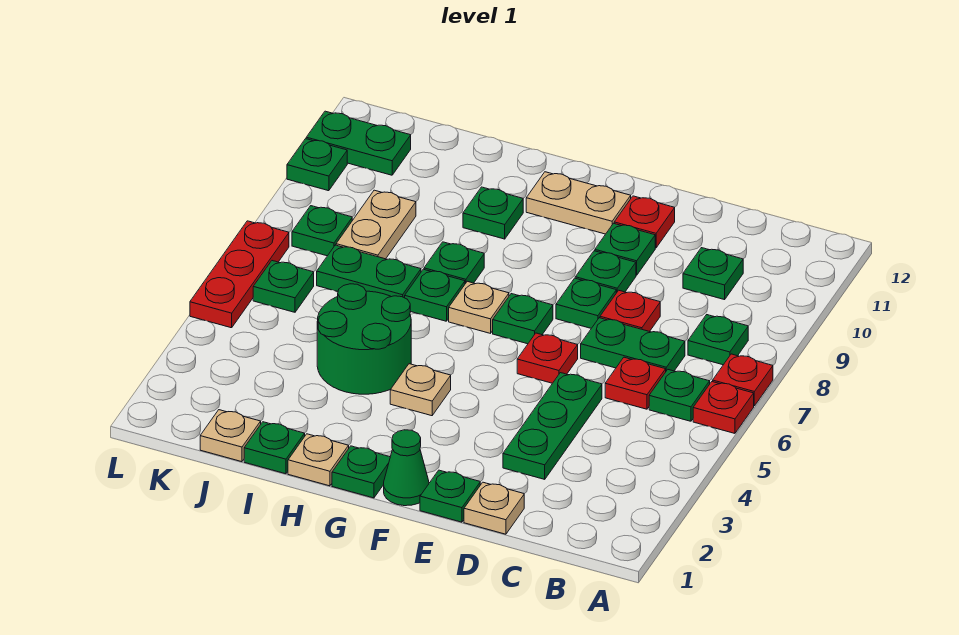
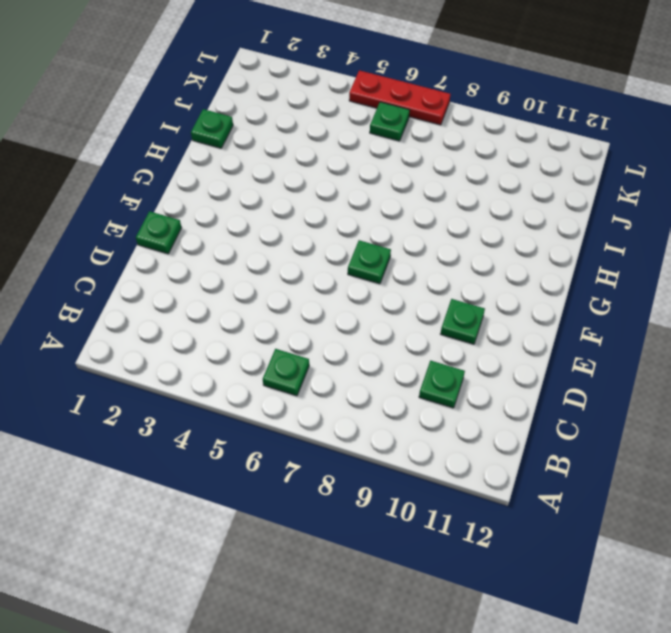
none -> red plate A6 level 1
none -> red plate A7 level 1
none -> green plate B8 level 1
none -> red plate C6 level 1

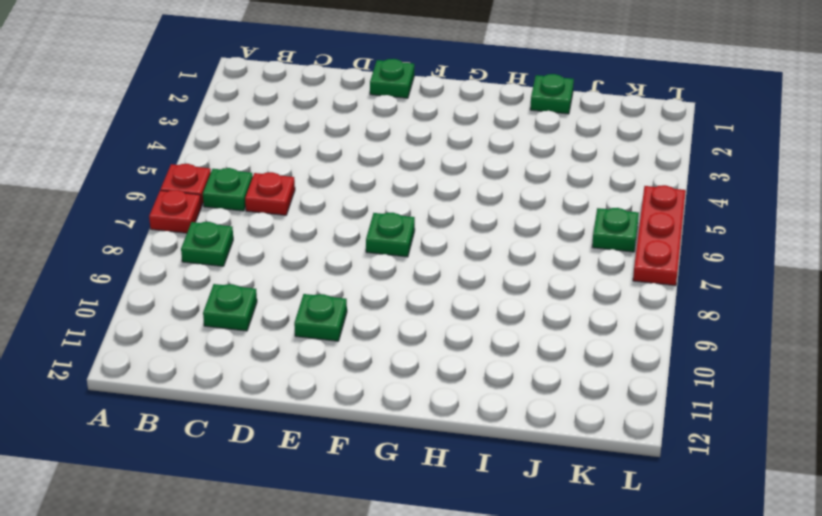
none -> green plate C7:D7 level 1
none -> tan plate D1 level 1
none -> green plate D3:D5 level 1
none -> red plate D8 level 1

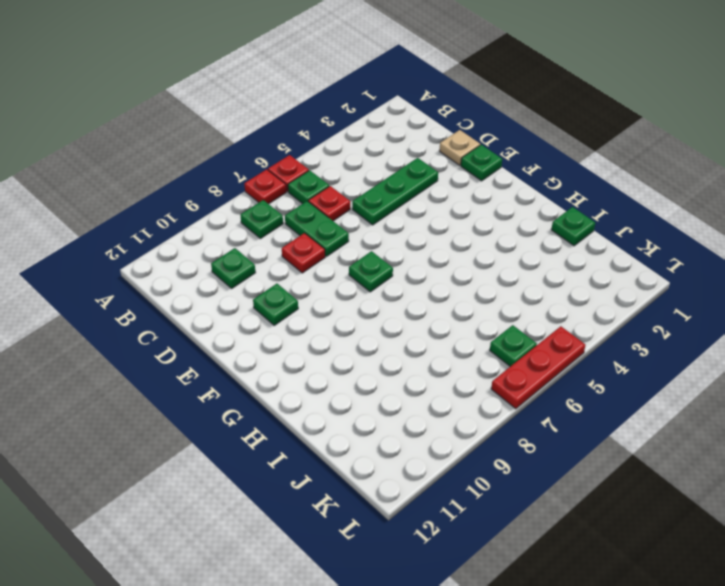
none -> red plate E6 level 1
none -> green plate E8 level 1
none -> green plate E9 level 1
none -> red plate E11 level 1

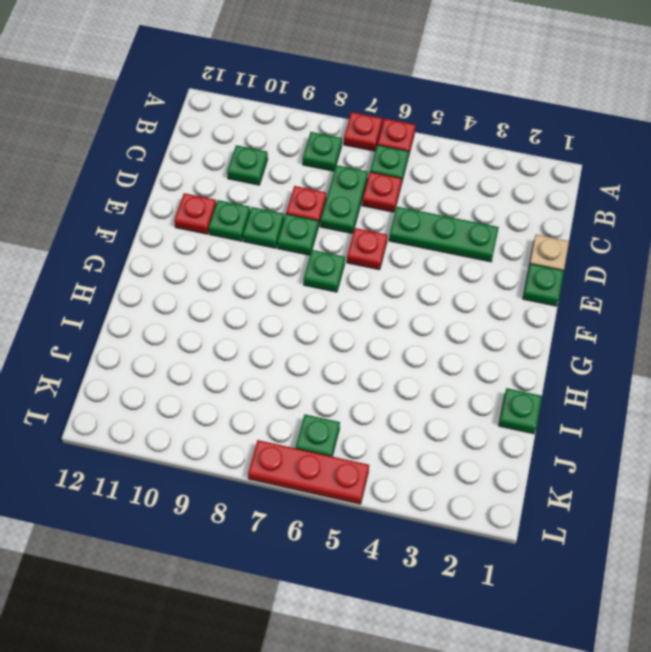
none -> green cone F1 level 1
none -> tan plate F11:G11 level 1
none -> green plate G1 level 1
none -> tan plate G4 level 1

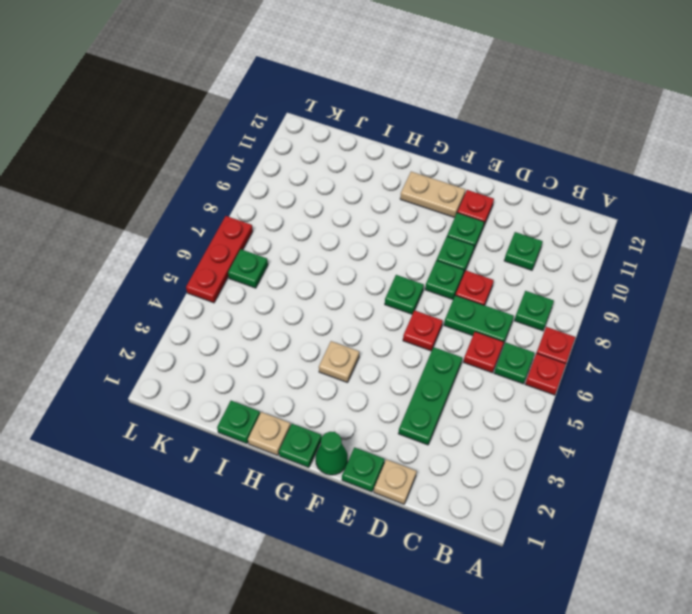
none -> tan plate G7 level 1
none -> green round brick H4:I5 level 1
none -> green plate H7 level 1
none -> green plate H8 level 1

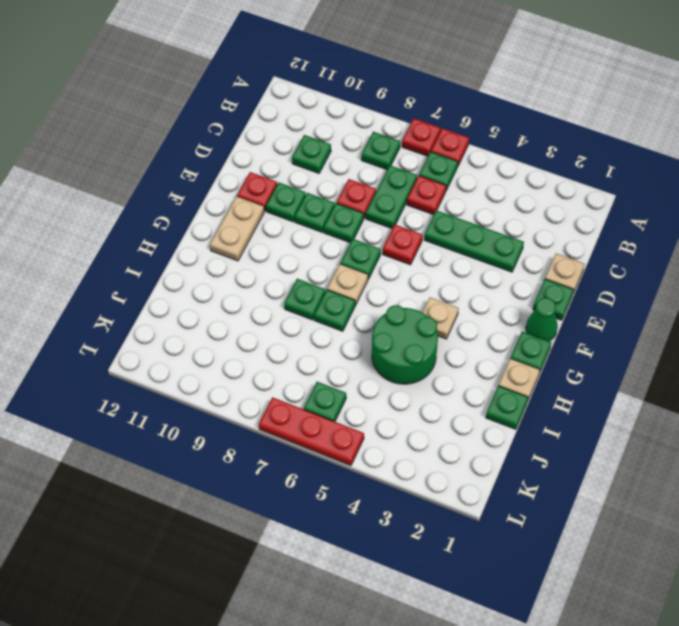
none -> green plate H10 level 1
none -> green plate I7:J7 level 1
none -> tan plate J1 level 1
none -> tan plate J8:J9 level 1

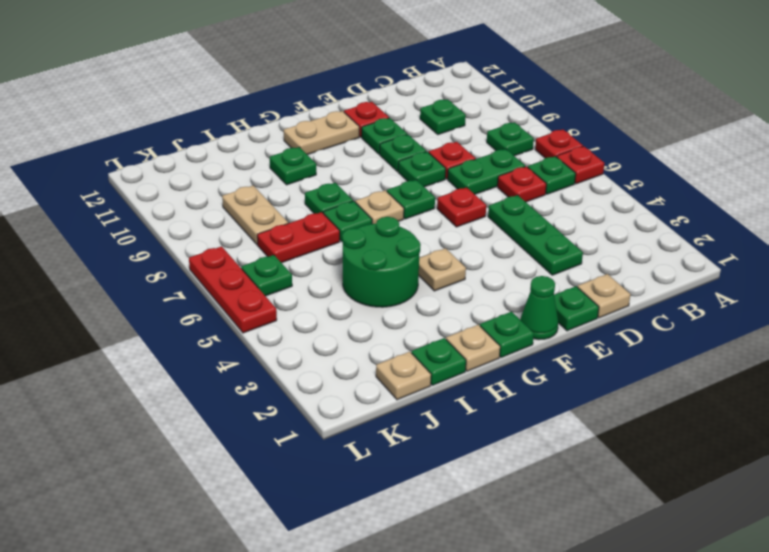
red plate I7:J7 level 1 -> green plate I7:J7 level 1
none -> green plate K8 level 1
none -> green plate K11:L11 level 1
none -> green plate L10 level 1

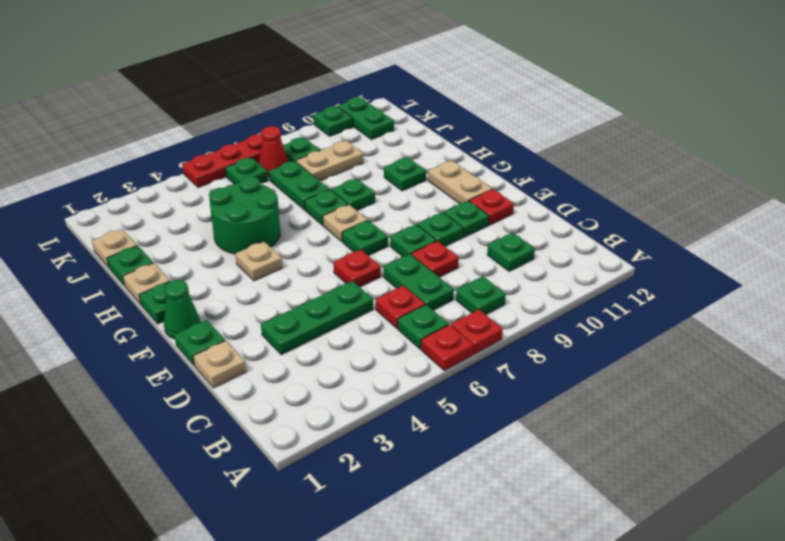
red cone K7 level 1 -> none

